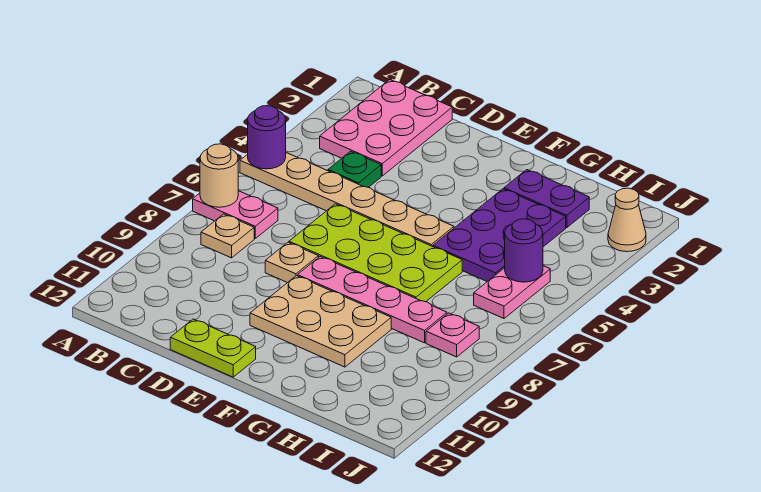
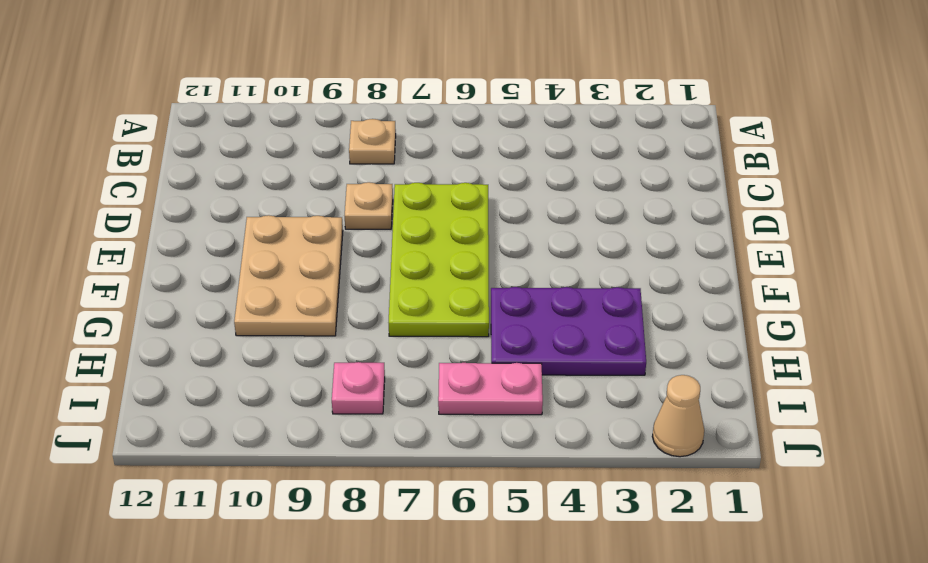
none -> tan plate A5:F5 level 1
none -> pink plate A7:B7 level 1
none -> pink plate B1:C3 level 1

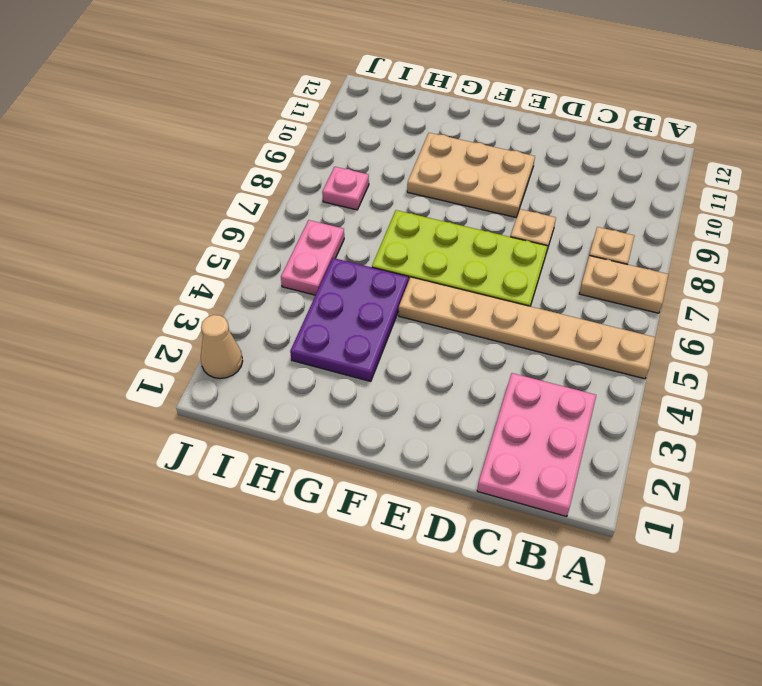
tan plate A7:B7 level 1 -> pink plate A7:B7 level 1
none -> green plate C4 level 1
none -> lime plate D12:E12 level 1
none -> pink plate E8:H8 level 1

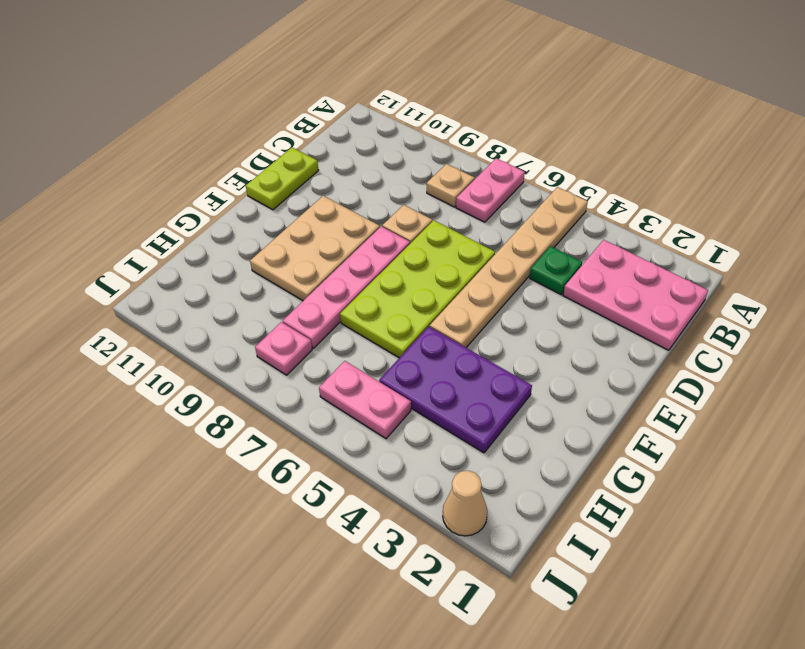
none -> purple plate G2:H2 level 1
none -> purple round brick A5 level 2
none -> tan round brick A7 level 2

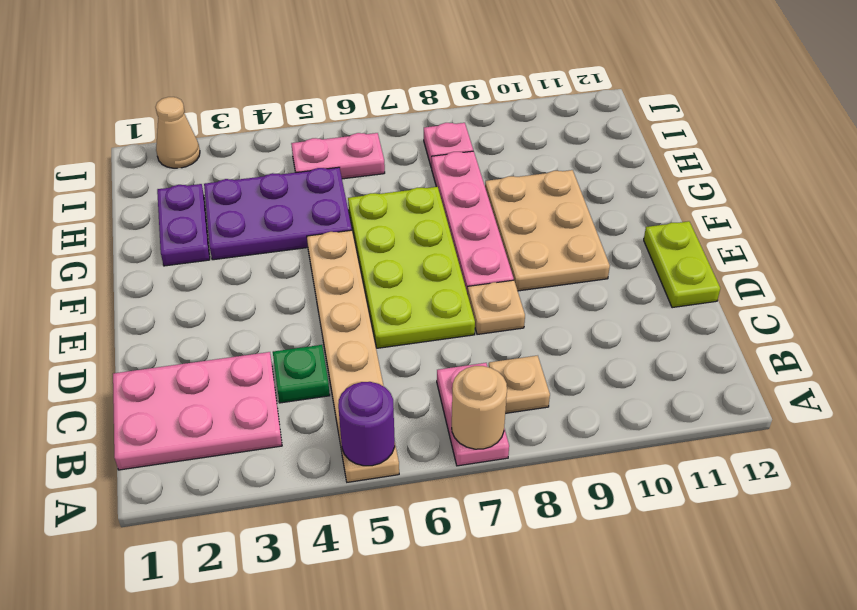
none -> purple round brick I5 level 2

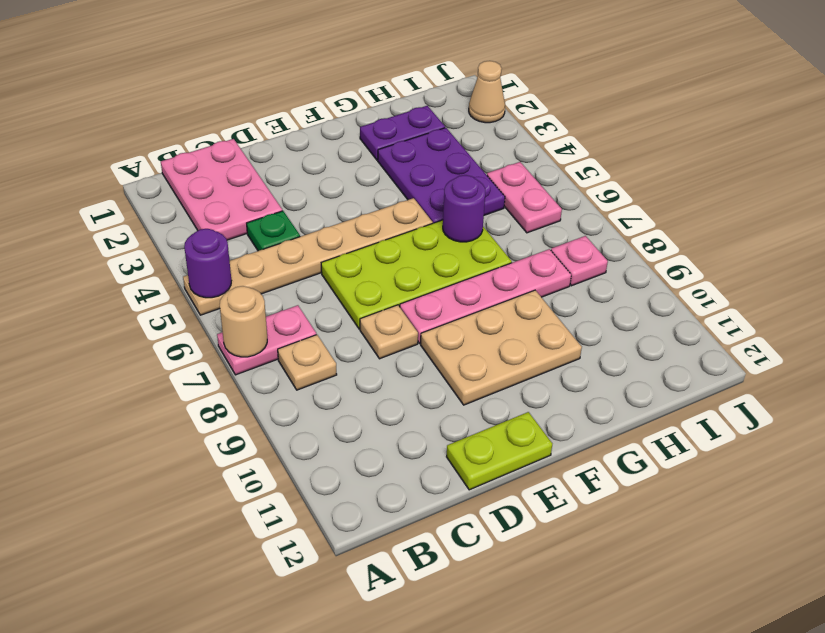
purple round brick G6 level 2 -> purple round brick I5 level 2

